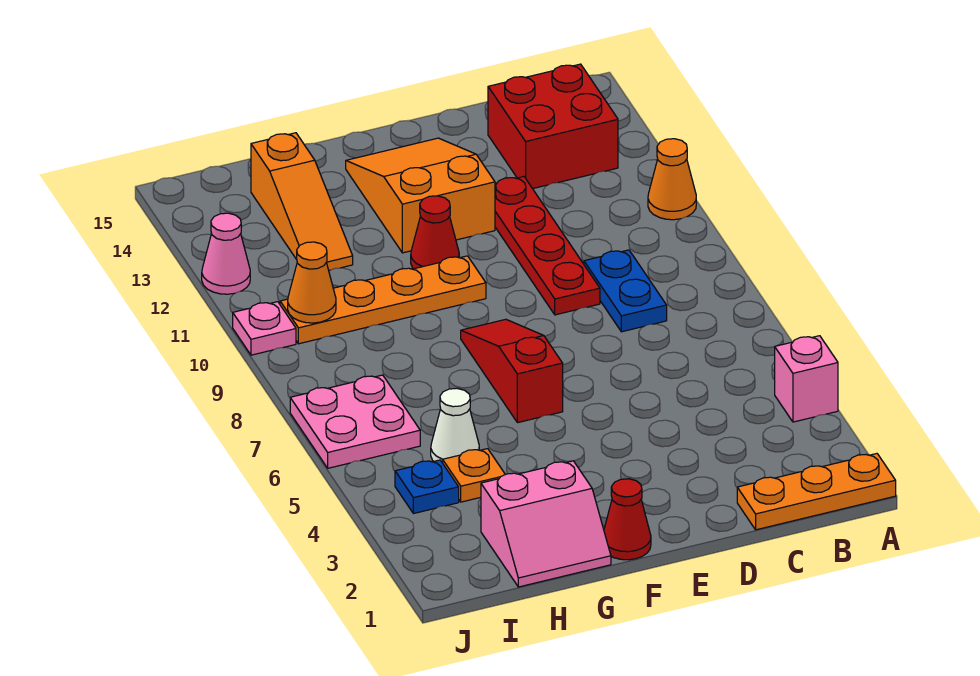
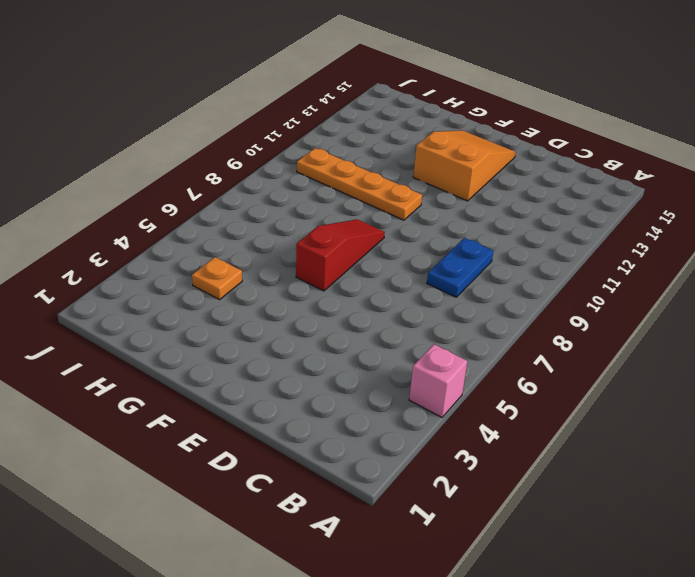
none -> orange plate A1:C1 level 1
none -> orange cone A11 level 1
none -> red brick B13:C14 level 1

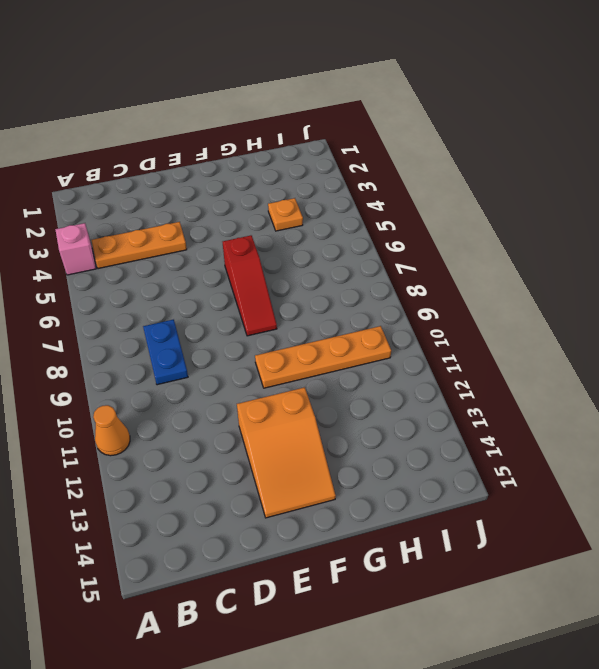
orange plate B4:D4 level 1 -> orange plate A1:C1 level 1
none -> red brick B13:C14 level 1
none -> red plate D9:D12 level 1
none -> red cone F1 level 1

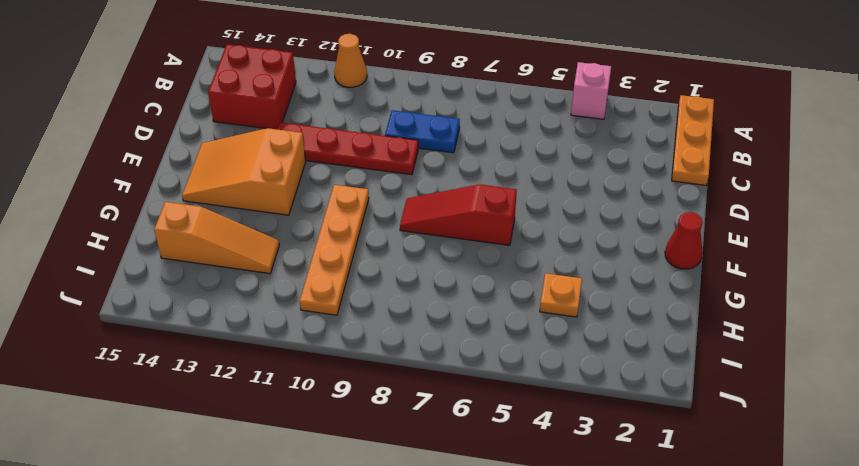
none -> red cone F11 level 1
none -> pink slope G1:H2 level 1 top 2
none -> white cone H5 level 1

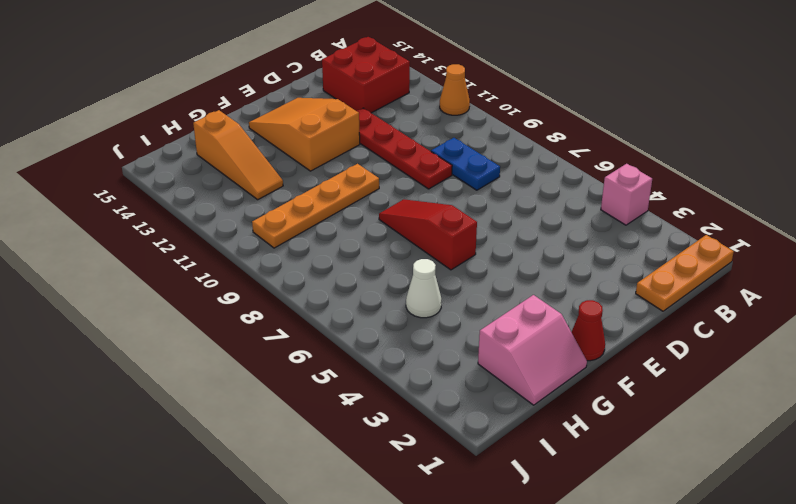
none -> red cone F11 level 1
none -> orange plate H4 level 1
none -> blue plate I4 level 1

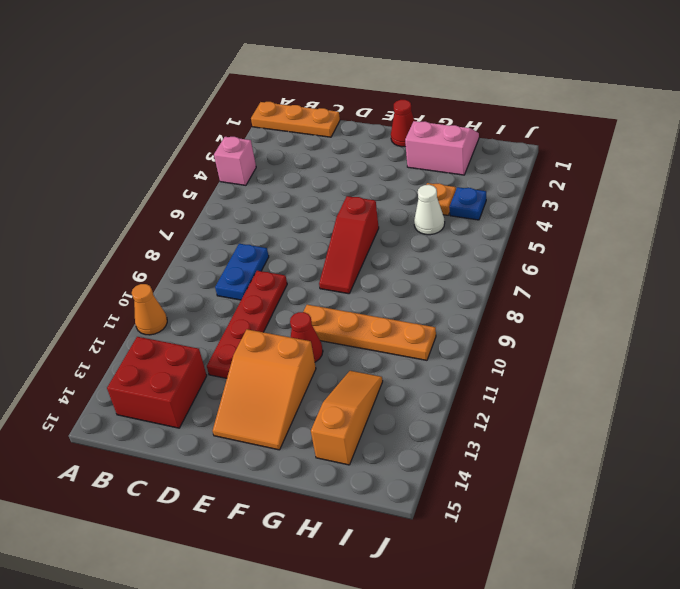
none -> pink plate I6:J7 level 1
none -> pink plate J10 level 1
none -> pink cone J12 level 1

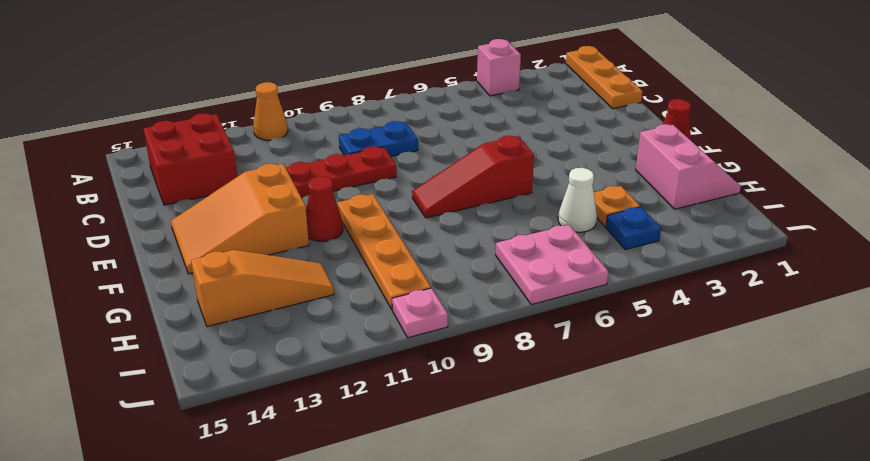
none -> pink cone J12 level 1
none -> orange cone I10 level 2

